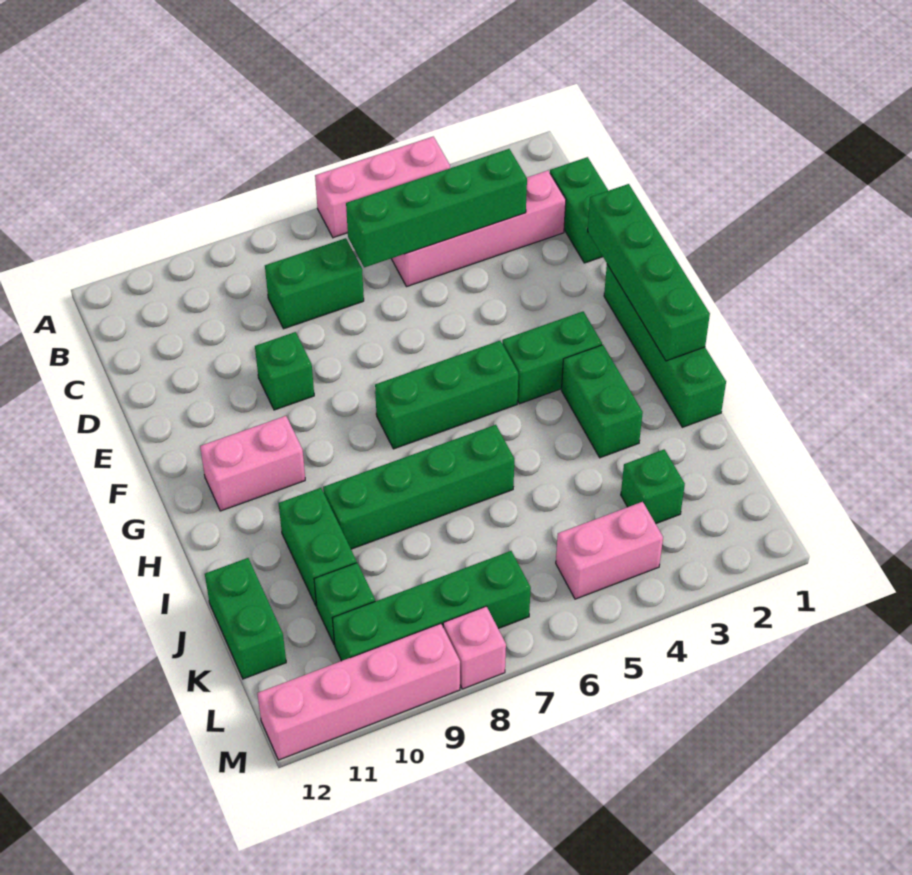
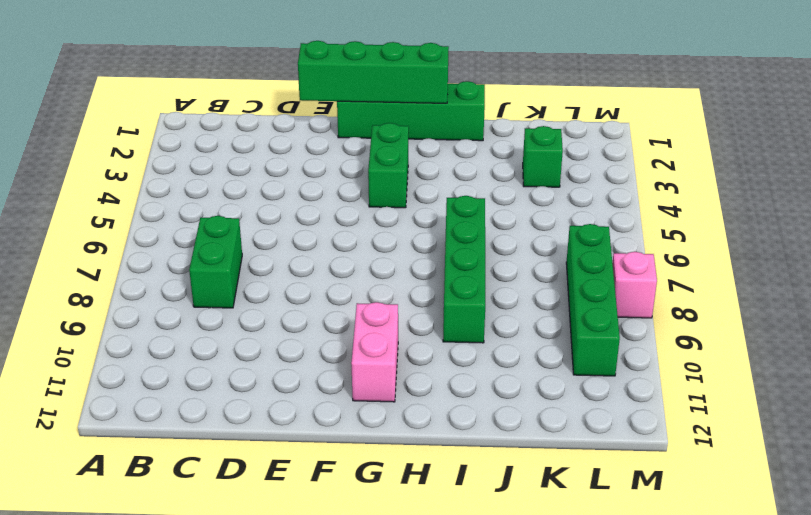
none -> pink brick A4:A6 level 1
none -> green brick C1:D1 level 1
none -> pink brick C2:C5 level 1

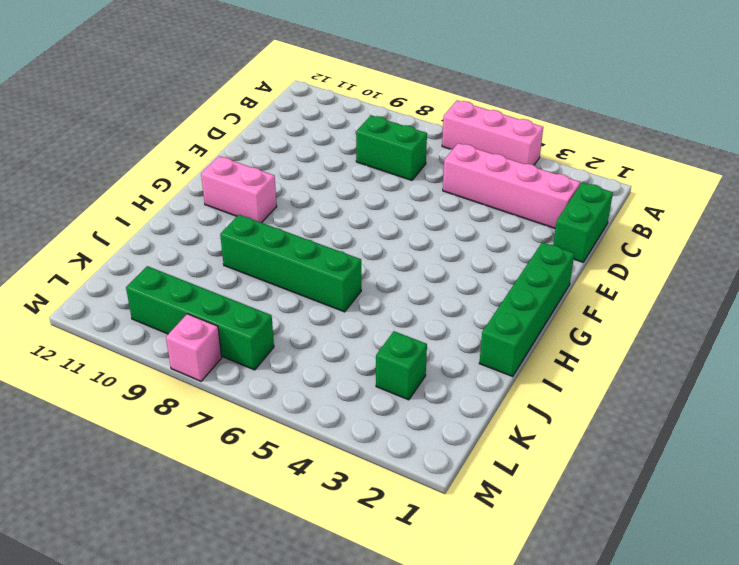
none -> green brick E9 level 1
none -> green brick G3:G4 level 1
none -> green brick G5:G7 level 1

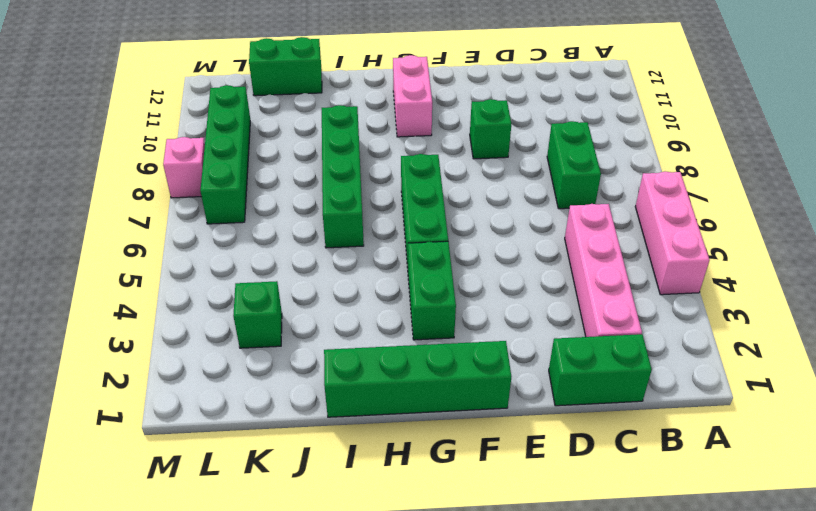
none -> green brick H3:I3 level 1
none -> green brick I10:J10 level 1
none -> green brick K10 level 1

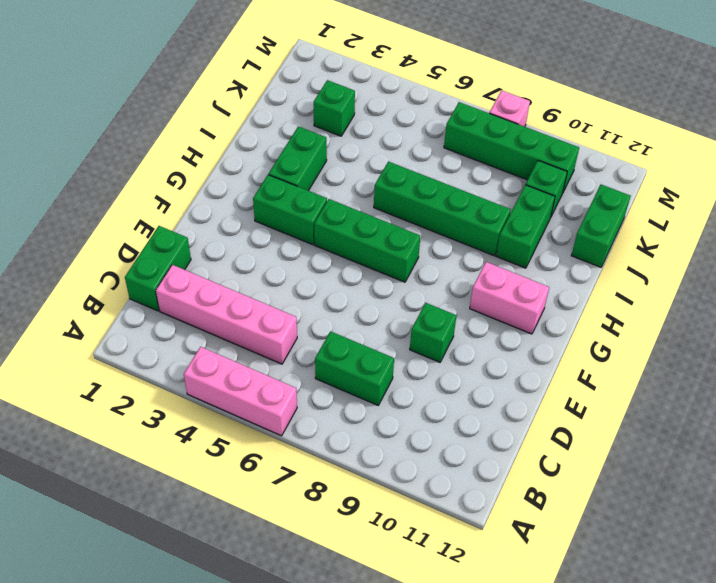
none -> green brick F1:I1 level 1
none -> pink brick L4:L5 level 1
none -> pink brick M9:M12 level 1

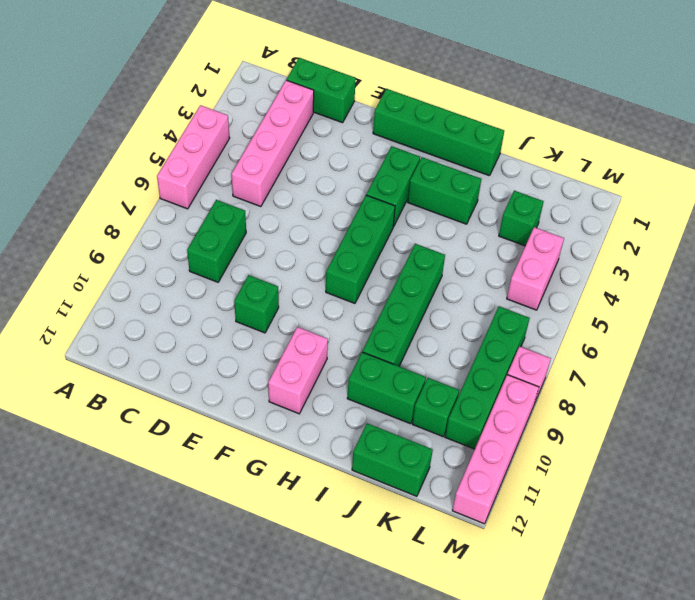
none -> green brick C3:C6 level 2
none -> green brick E1:H1 level 2

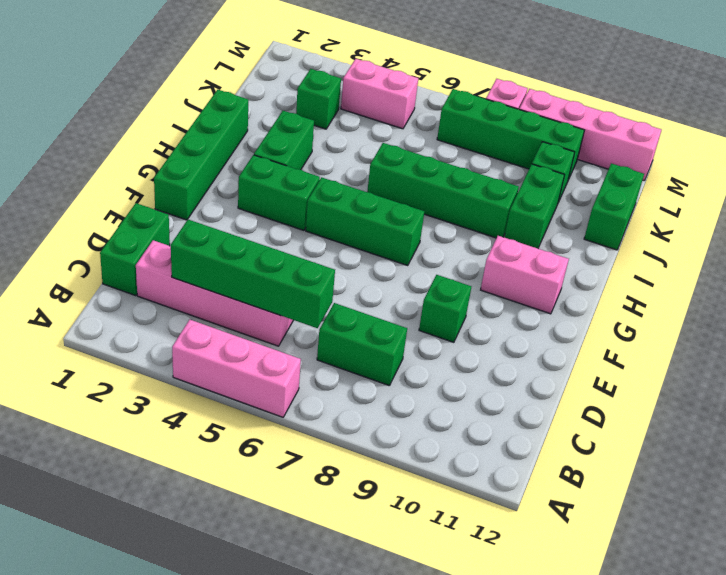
none -> green brick E1:H1 level 2

